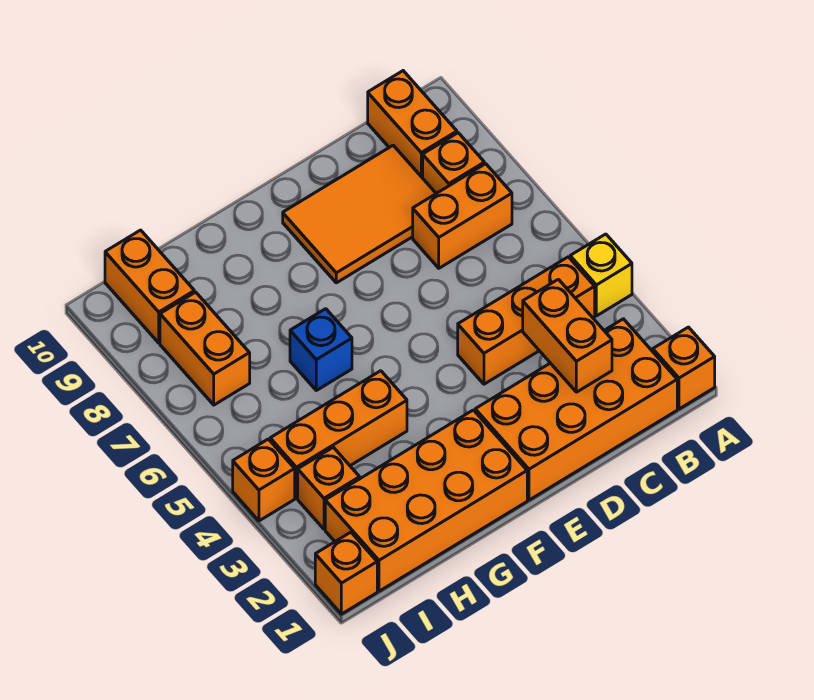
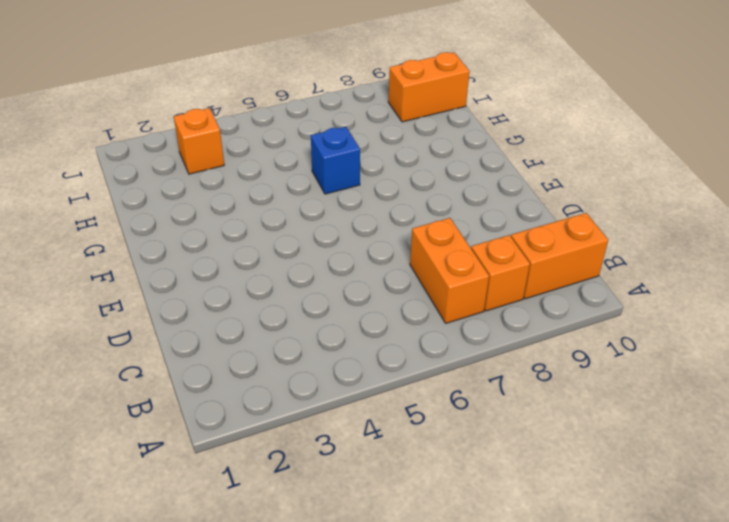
none -> orange brick A1 level 1
none -> yellow brick A4 level 1
none -> orange brick B1:E2 level 1

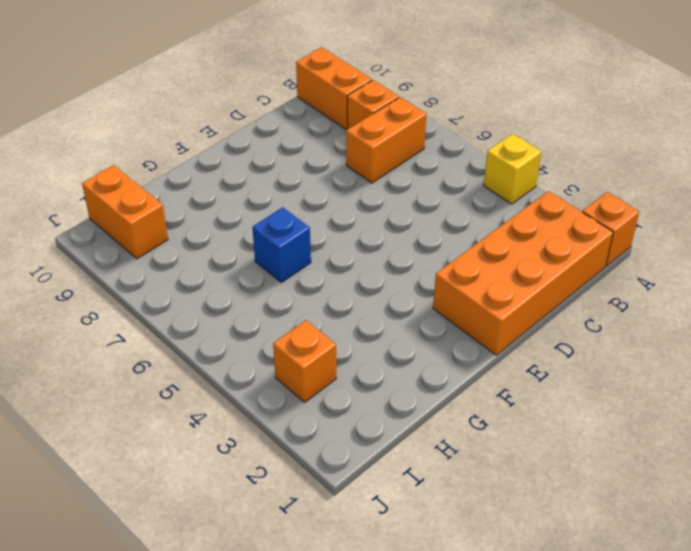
none -> orange brick B4:D4 level 1
none -> orange tile C8:E9 level 1
none -> orange brick F1:I2 level 1

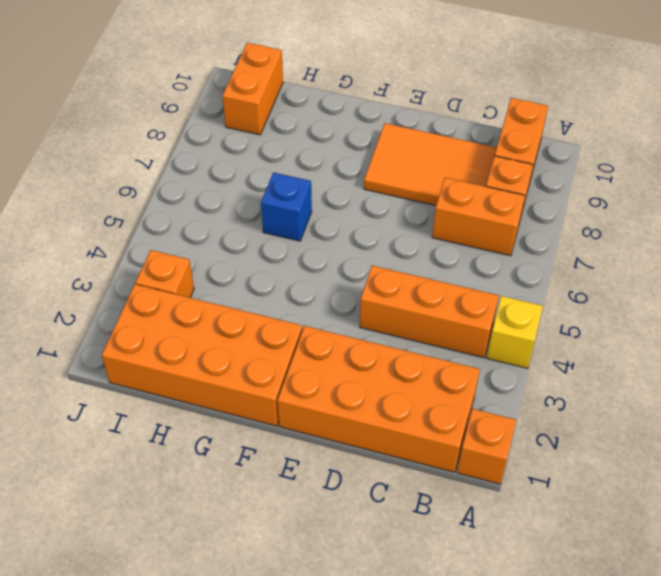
none -> orange brick G4:I4 level 1
none -> orange brick I7:I8 level 1
none -> orange brick J1 level 1

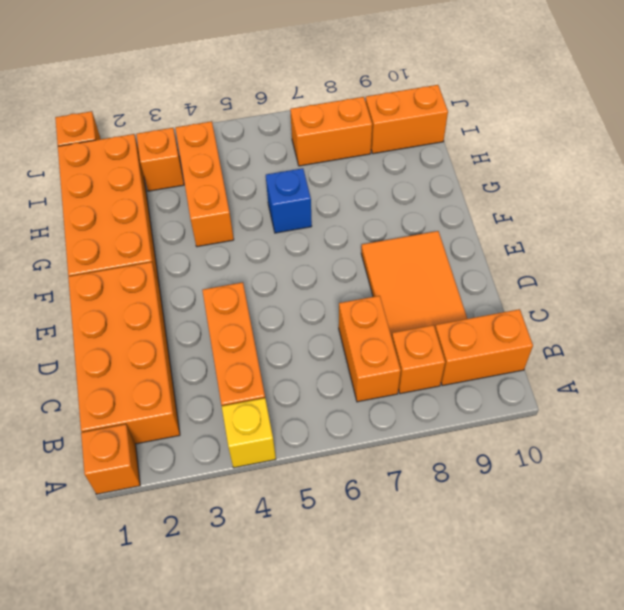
none -> orange brick J4 level 1
none -> orange brick C2:C3 level 2

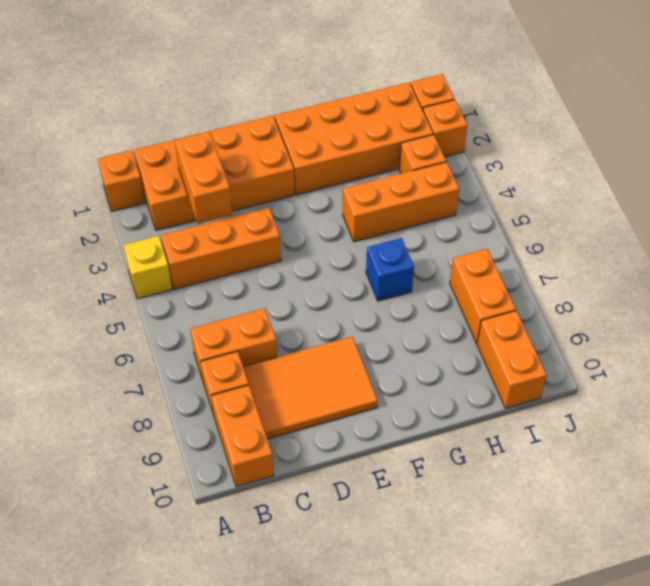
orange brick J2 level 1 -> orange brick J4 level 1

